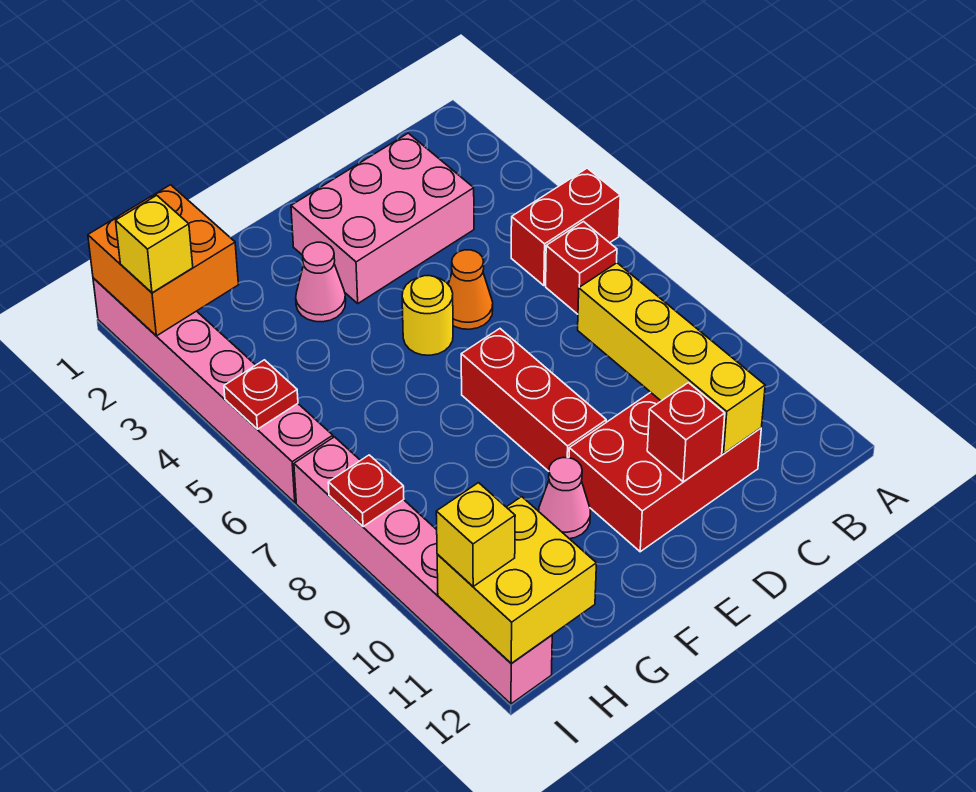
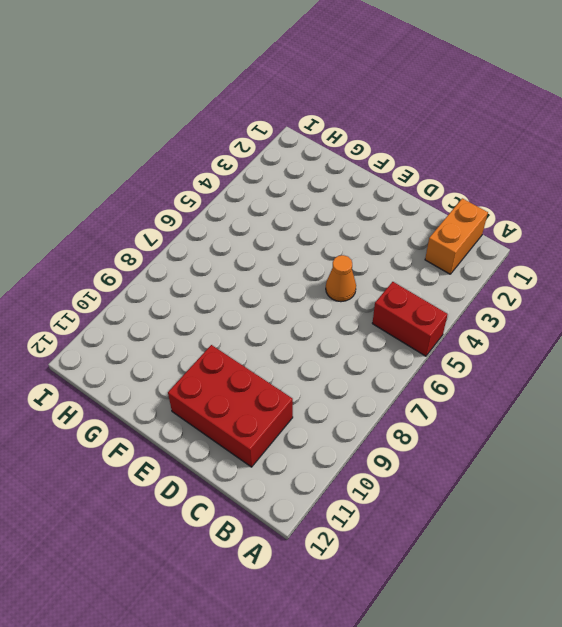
orange brick B1:B2 level 1 -> none
none -> red brick B6 level 1
none -> pink brick C2:E3 level 1
none -> yellow round brick E5 level 1

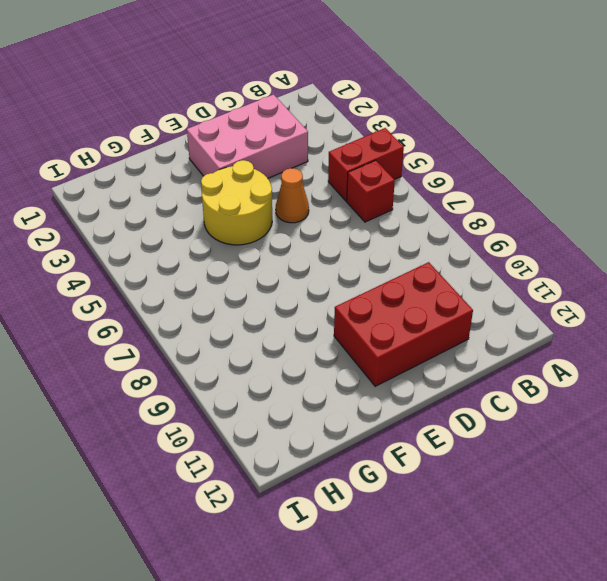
yellow round brick E4:F5 level 1 -> yellow round brick E5 level 1
none -> red brick E7:E9 level 1
none -> pink cone F3 level 1
none -> pink cone F10 level 1

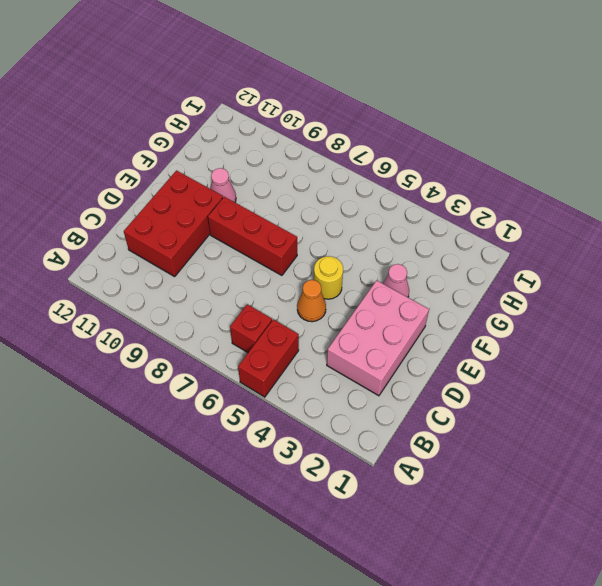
none -> pink brick I1:I6 level 1
none -> pink brick I7:I12 level 1
none -> yellow brick C8:C11 level 2

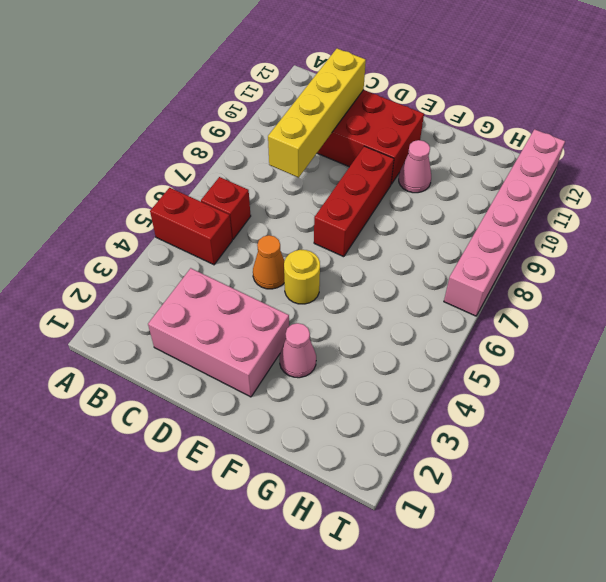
none -> pink brick I1:I6 level 1
none -> red brick D11 level 2
none -> orange brick H1:I2 level 2

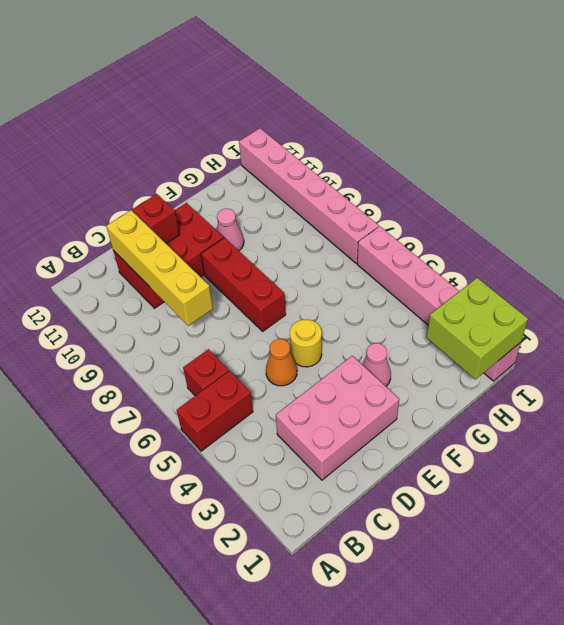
lime brick H1:I2 level 2 -> orange brick H1:I2 level 2
none -> yellow brick H11:I12 level 2
none -> red plate I5 level 2
none -> red plate I8 level 2

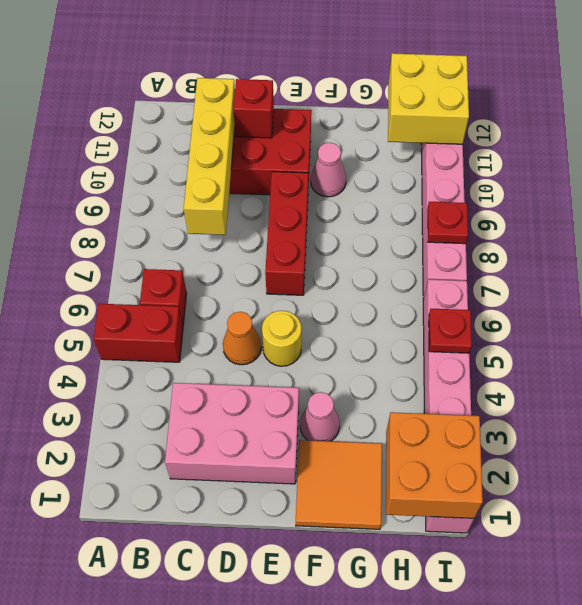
orange tile F1:G2 level 1 -> none
none -> yellow brick I2 level 3
none -> yellow brick I11 level 3

